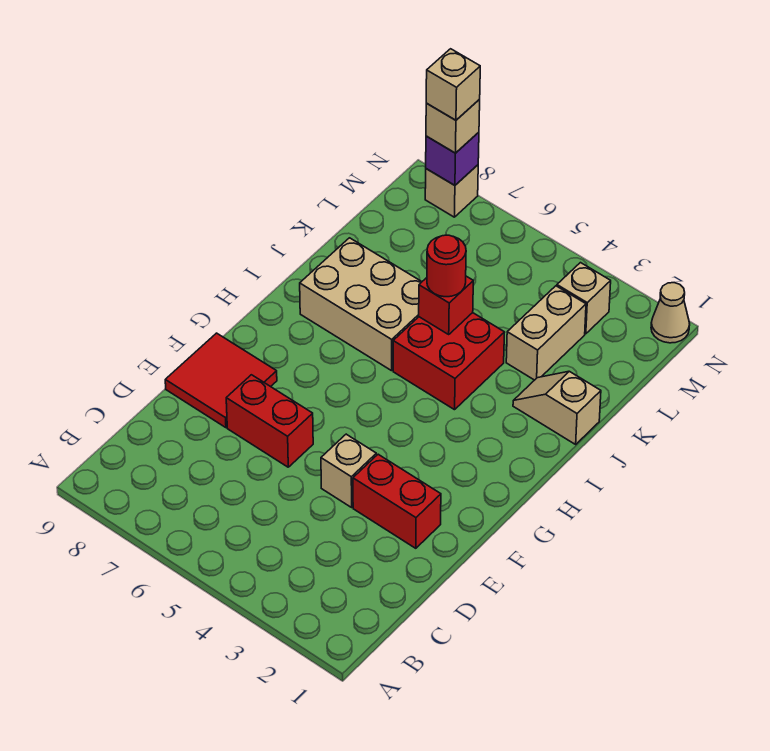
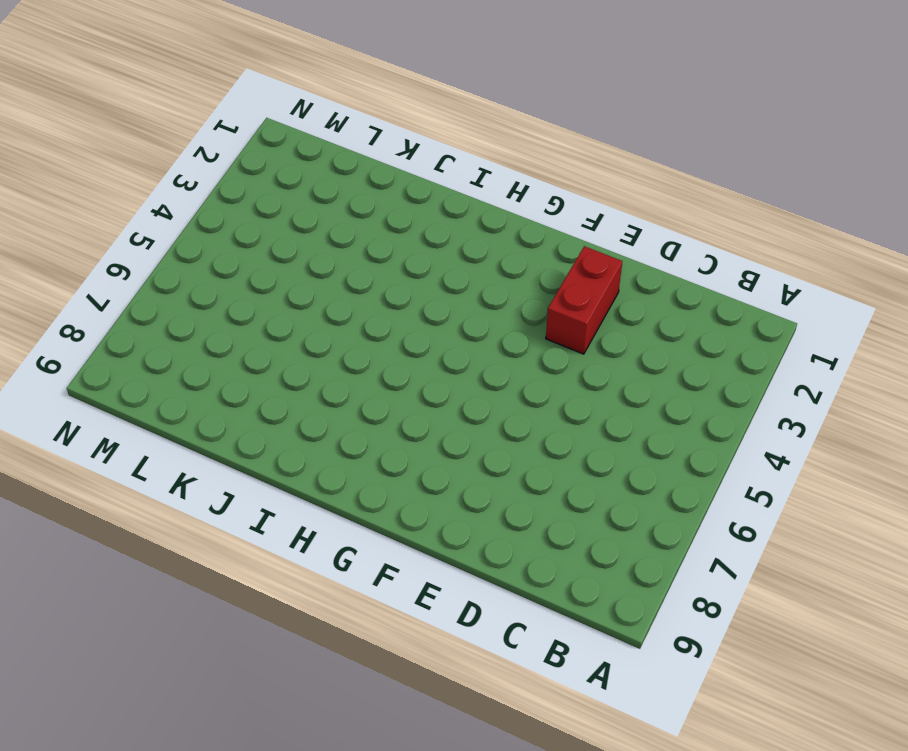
none -> tan brick E4 level 1
none -> red brick E6:E7 level 1
none -> red tile E8:F9 level 1

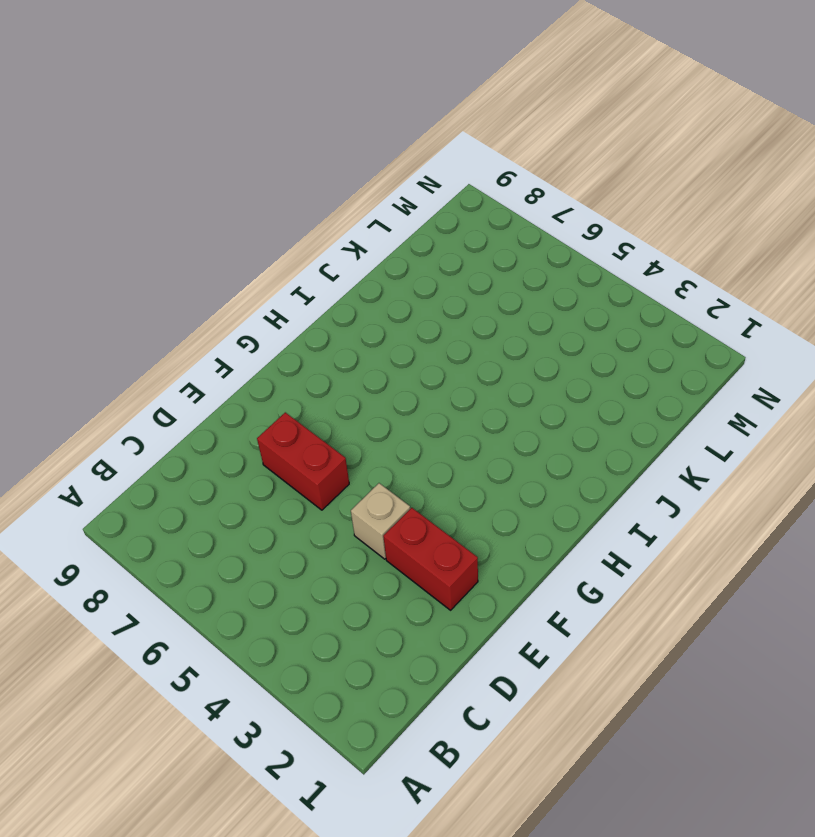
none -> red tile E8:F9 level 1
none -> red brick I4:J5 level 1
none -> tan brick I6:J8 level 1

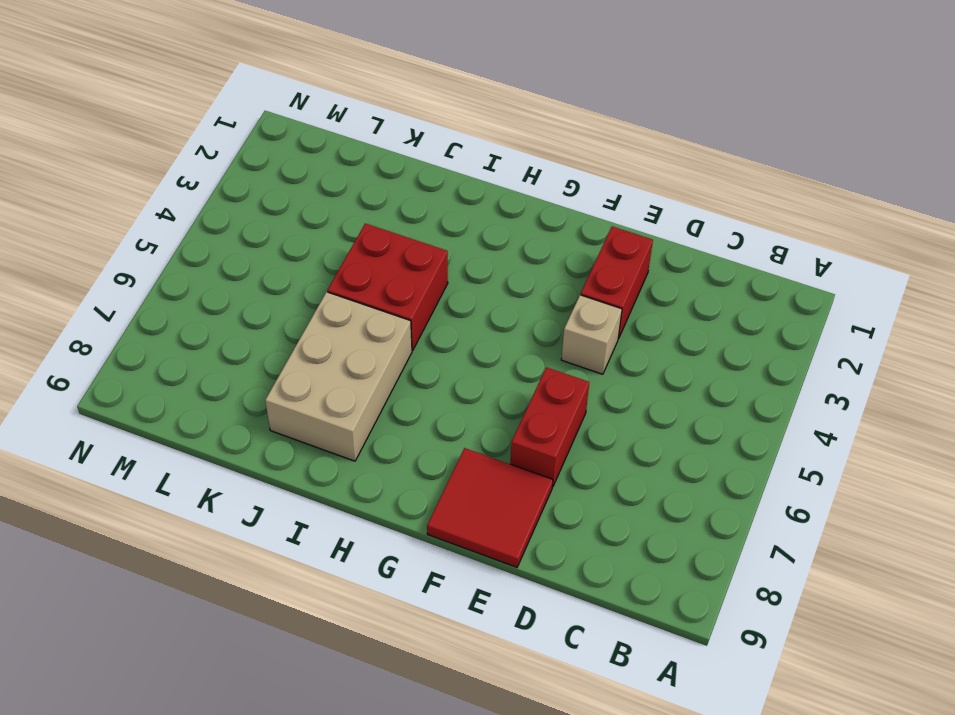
none -> tan slope J1:J2 level 1 top 1
none -> tan brick K3:L3 level 1
none -> tan brick M3 level 1

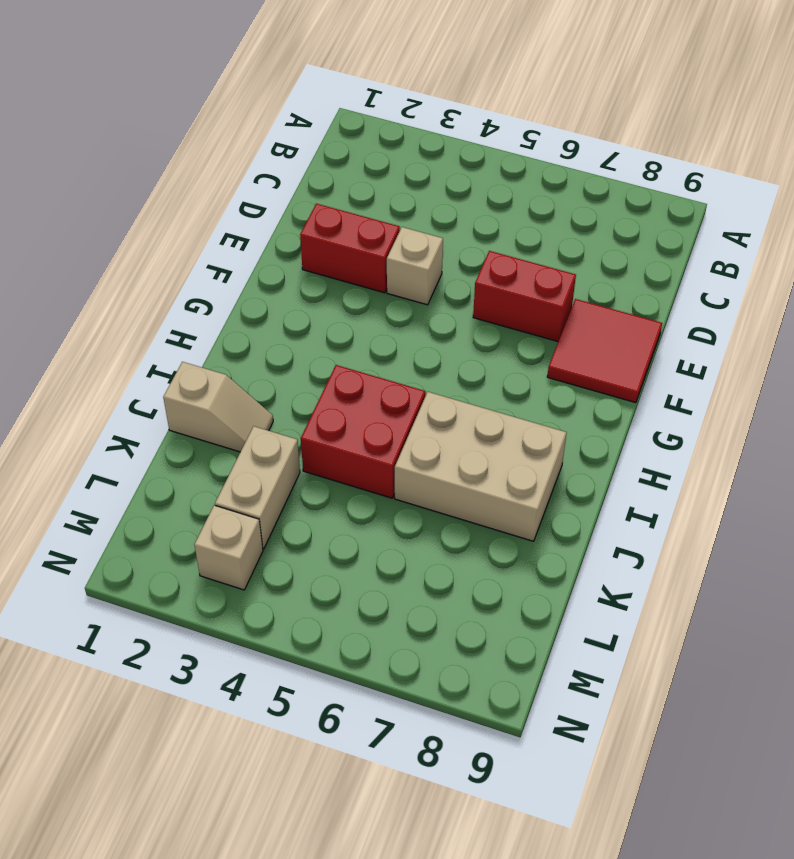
none -> tan cone N1 level 1
none -> tan brick N8 level 1
none -> red brick J5 level 2

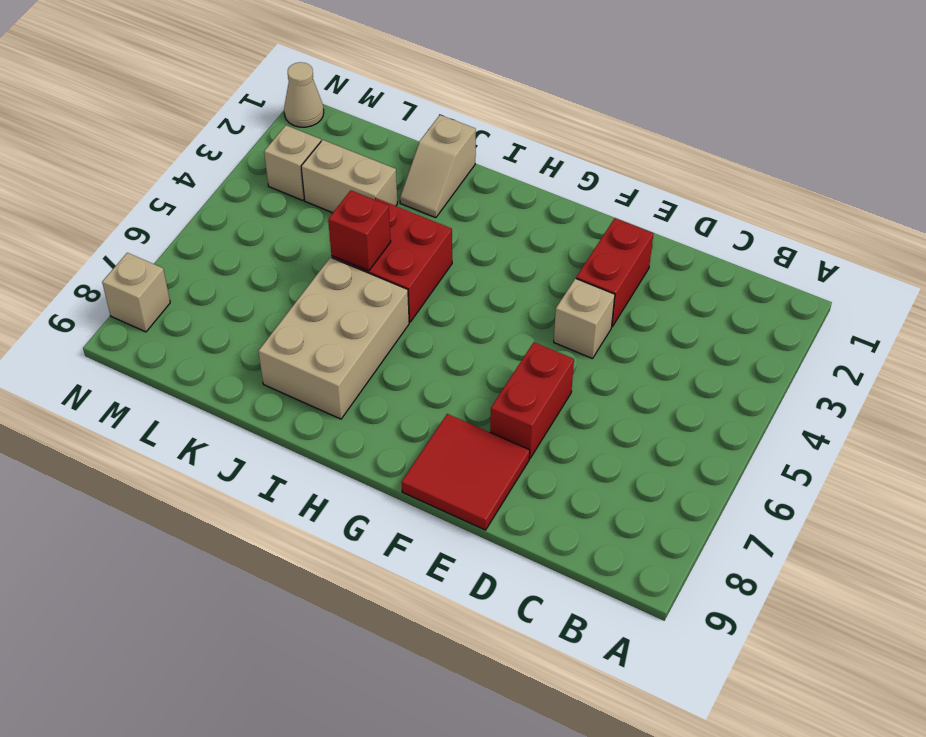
none -> purple brick N8 level 2
none -> red round brick J5 level 3
none -> tan brick N8 level 3

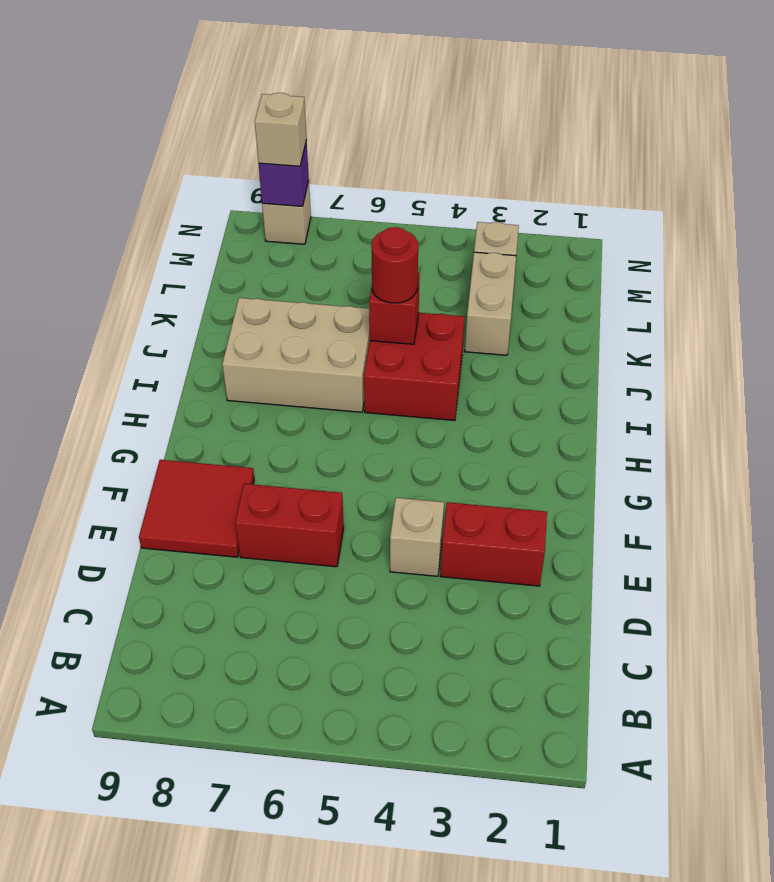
none -> tan slope J1:J2 level 1 top 1
none -> tan cone N1 level 1
none -> tan brick N8 level 4

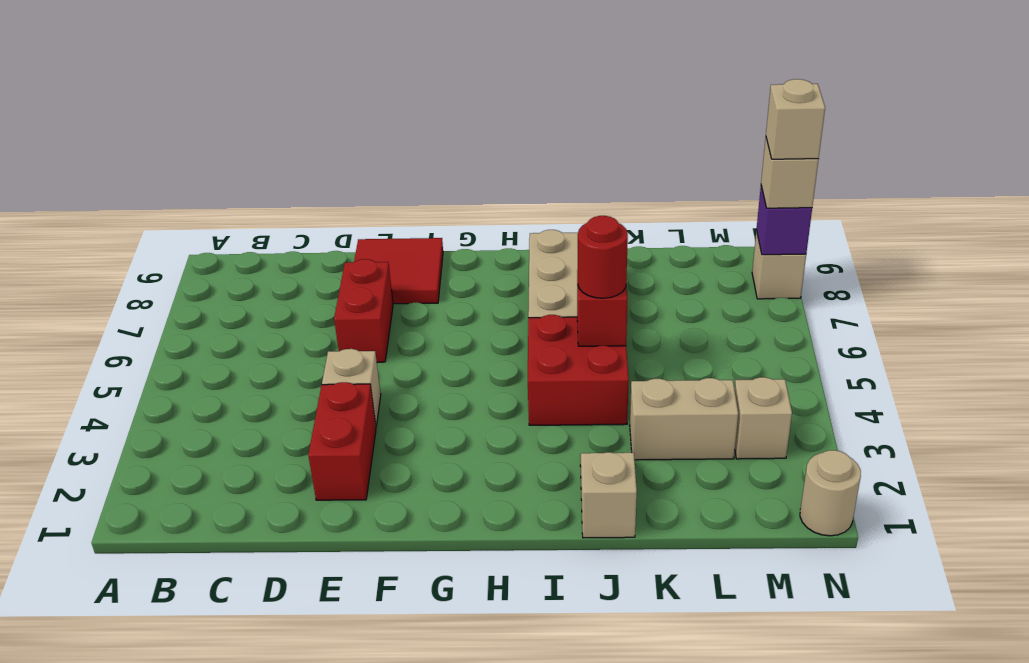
tan round brick N1 level 1 -> tan cone N1 level 1

